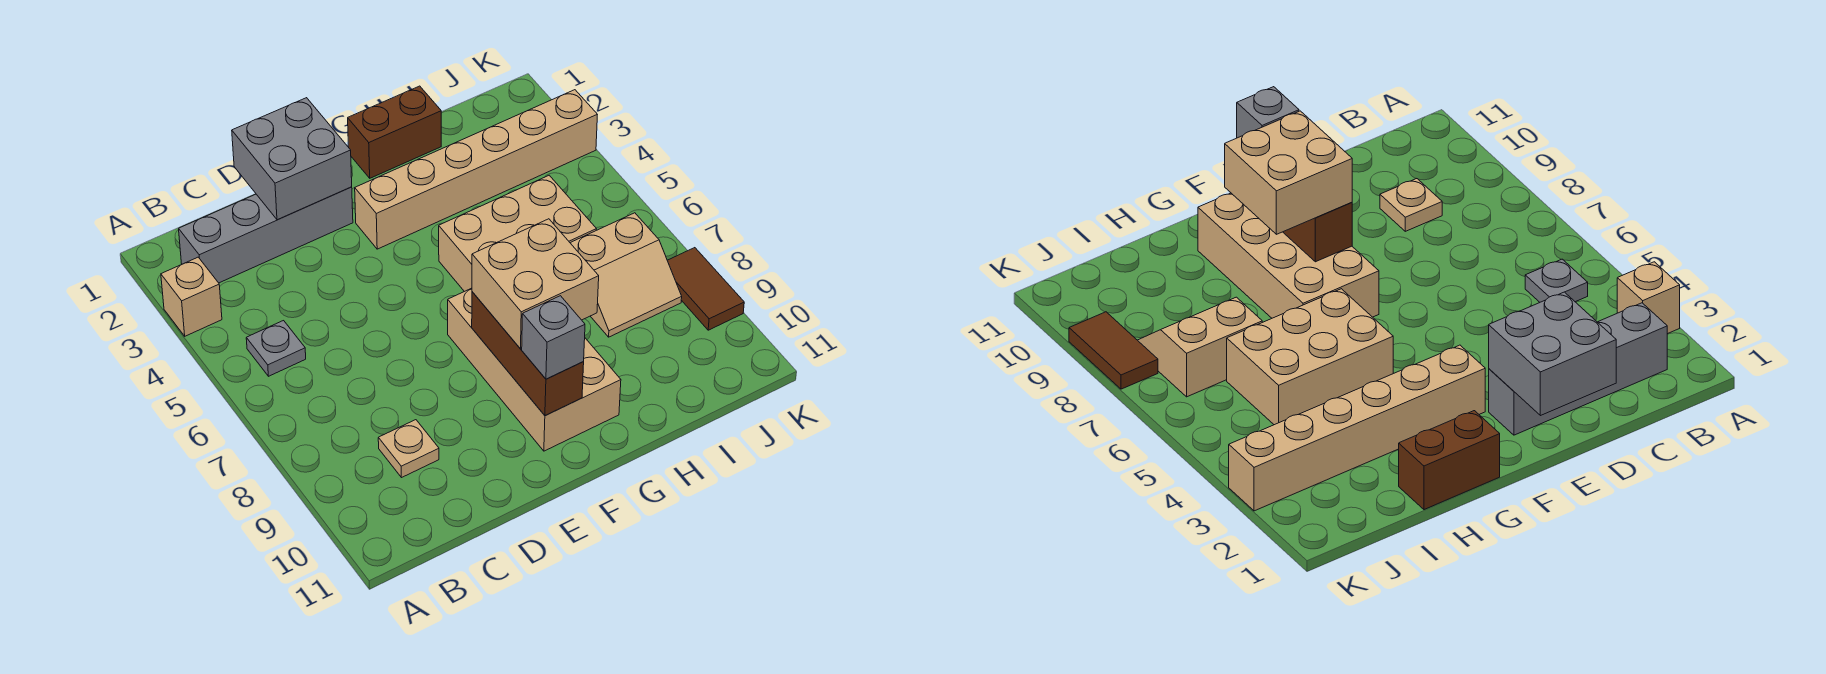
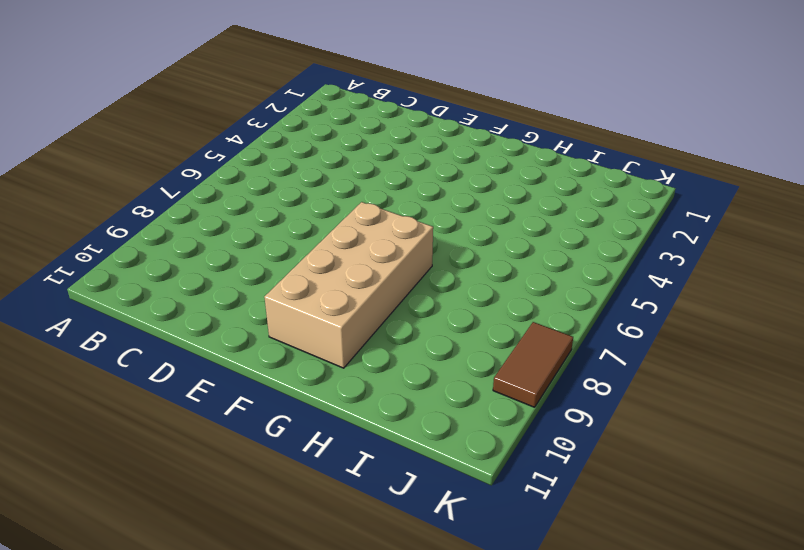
none -> tan brick A3 level 1
none -> grey brick B2:E2 level 1
none -> grey plate B5 level 1

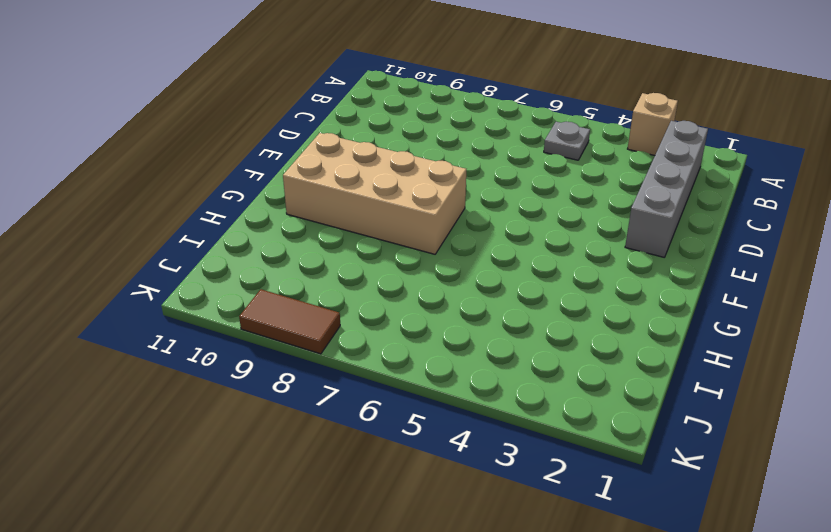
none -> tan plate C9 level 1
none -> tan brick F3:K3 level 1
none -> brown brick G1:H1 level 1

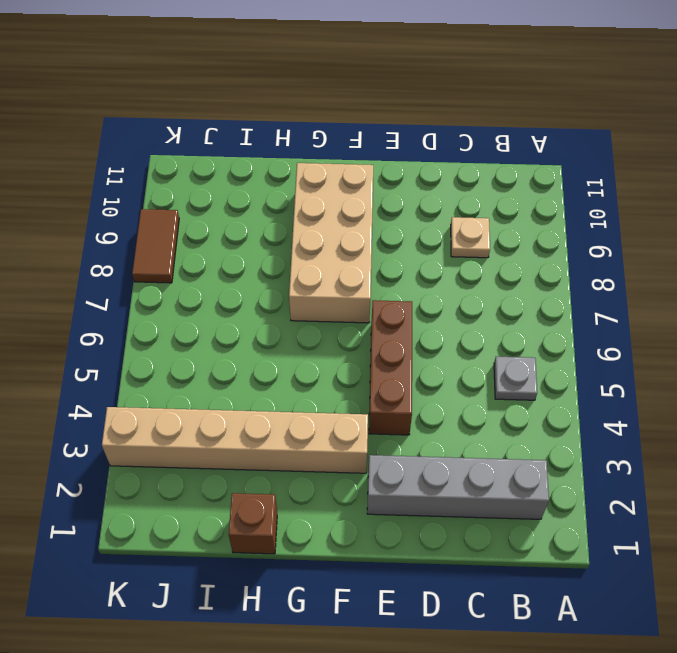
brown brick E4:E6 level 1 -> brown brick F8:F10 level 2
brown brick H1 level 1 -> brown brick G1:H1 level 1
none -> tan brick A3 level 1
none -> tan brick G5:I6 level 1
none -> tan slope I7:J8 level 1 top 7

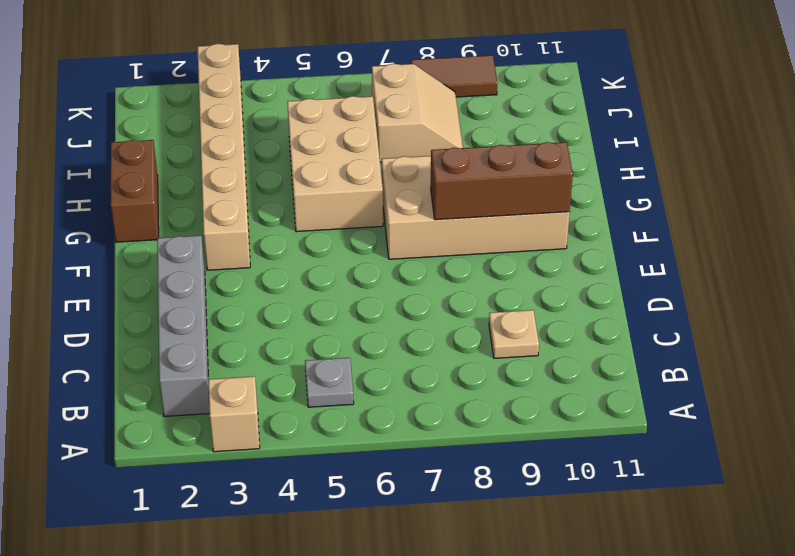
none -> grey brick D1:E2 level 2
none -> tan brick F8:G9 level 3
none -> grey brick F10 level 3

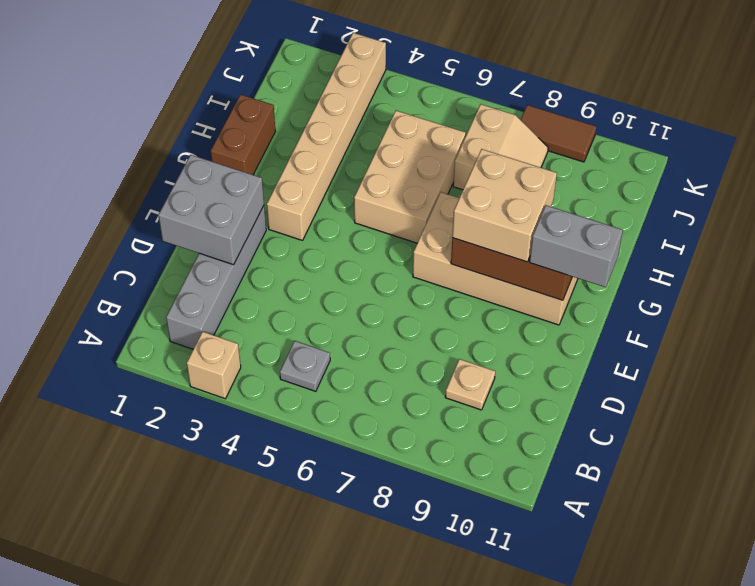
grey brick F10:F11 level 3 -> grey brick F10 level 3

